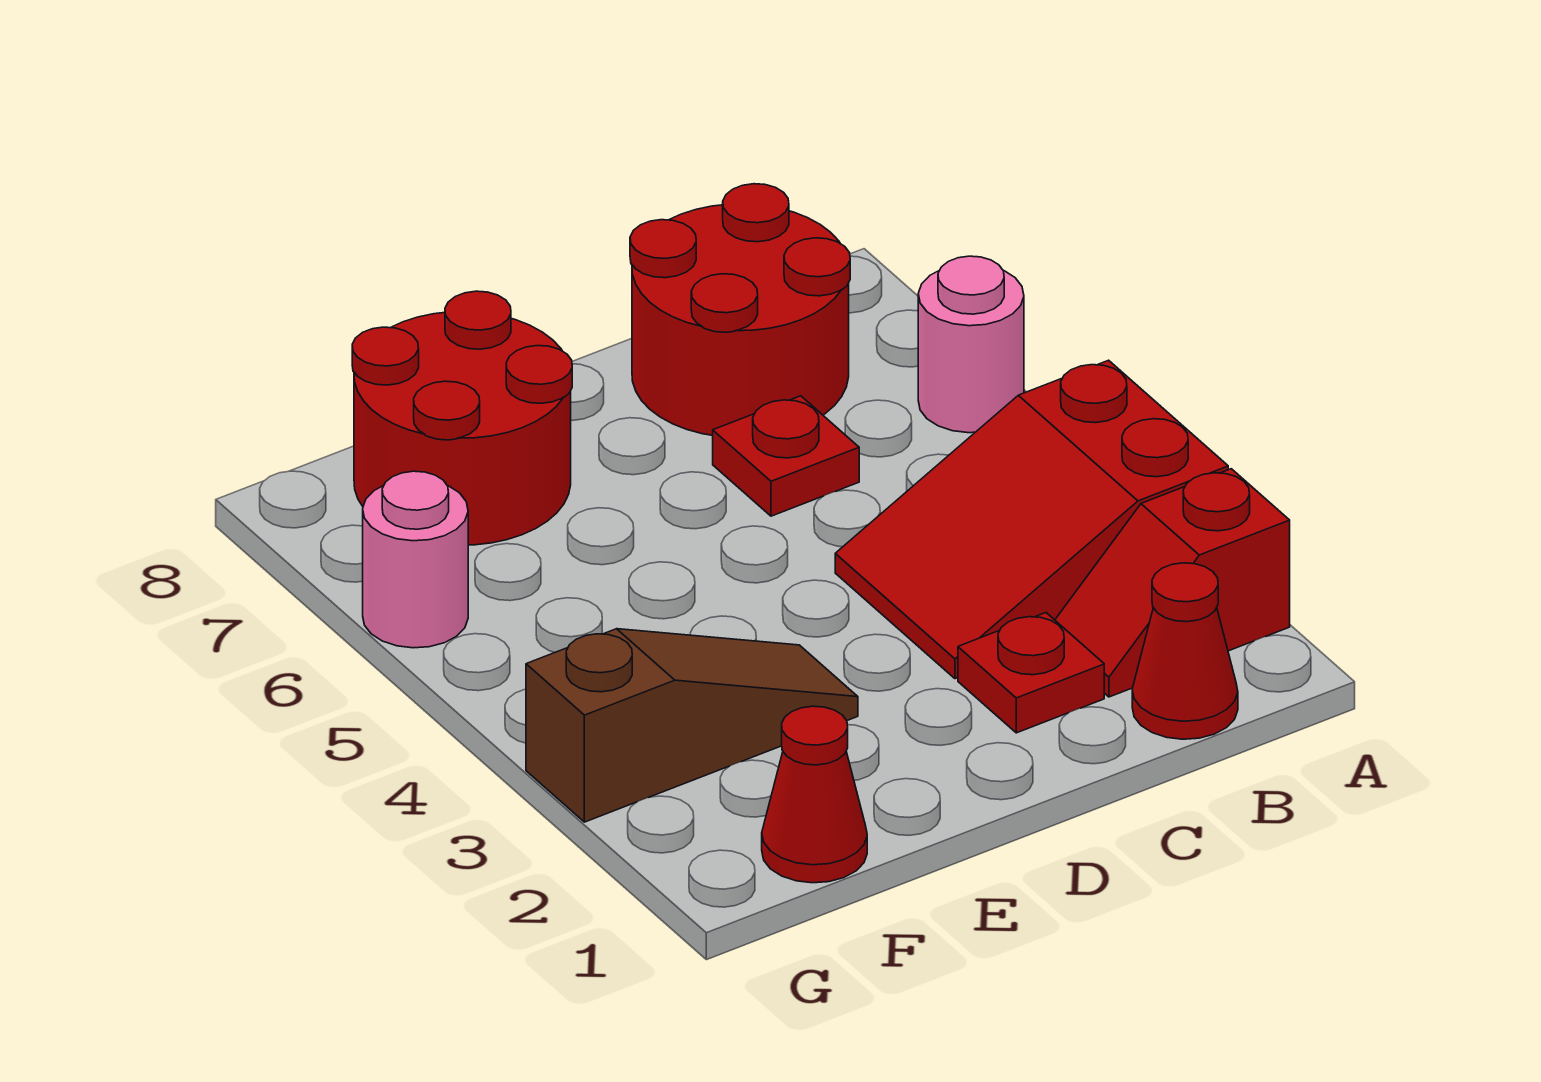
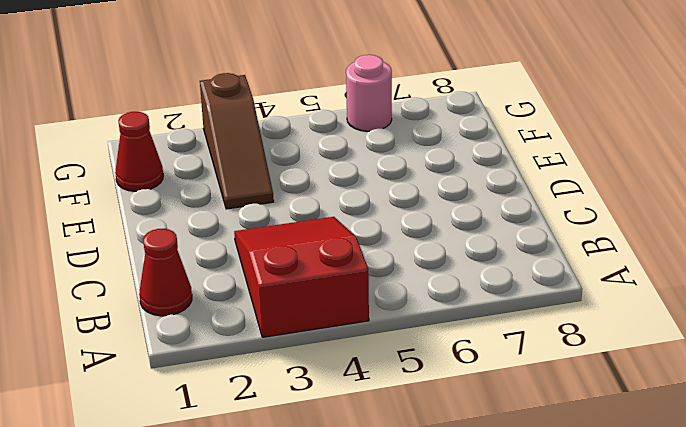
none -> red slope A2:B2 level 1 top A
none -> pink round brick A6 level 1

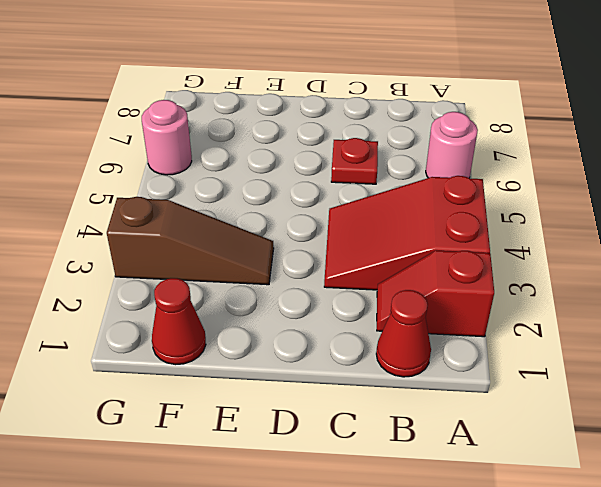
none -> red round brick B7:C8 level 1
none -> red plate C2 level 1

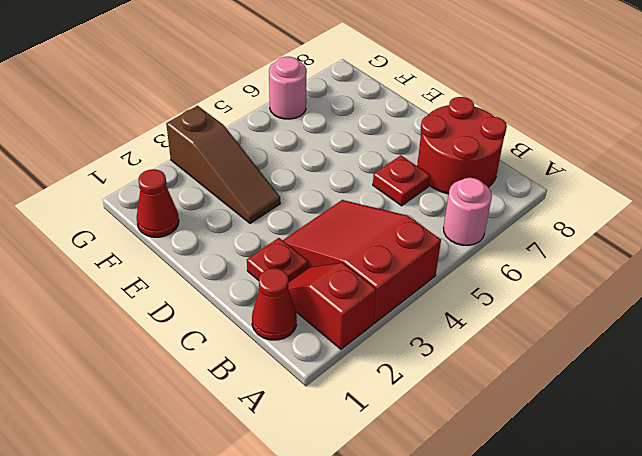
none -> red round brick E7:F8 level 1

